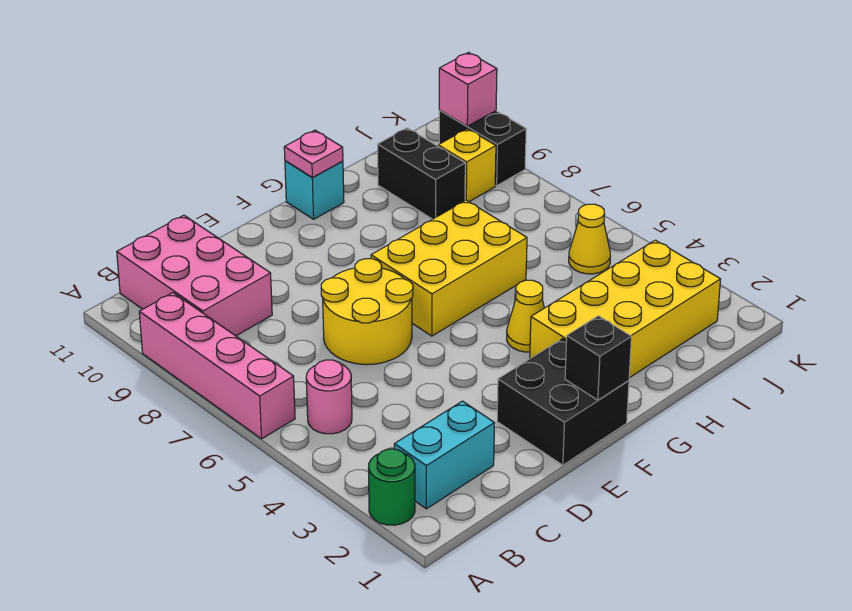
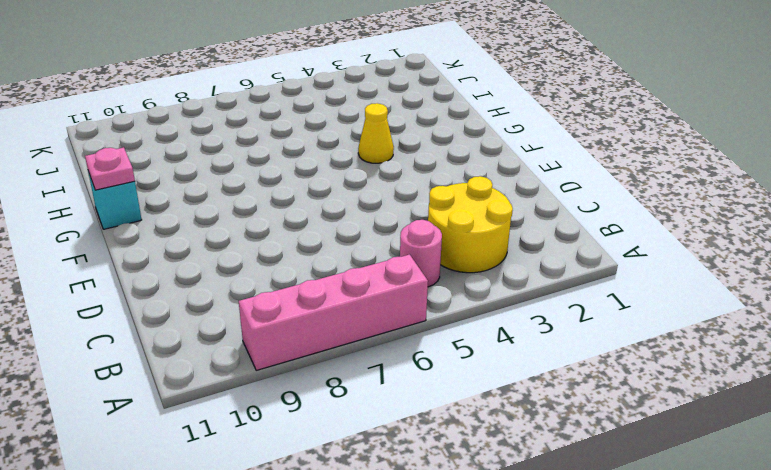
yellow round brick B3:C4 level 1 -> yellow round brick D6:E7 level 1
none -> green round brick A2 level 1
none -> cyan brick B2:C2 level 1
none -> pink brick B9:C11 level 1

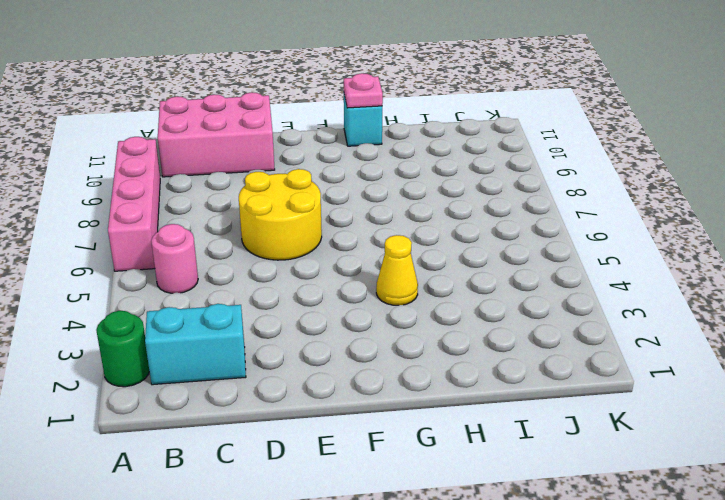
pink brick B10:D11 level 1 -> pink brick B9:C11 level 1
none -> black brick E1:F2 level 1
none -> yellow brick F6:H7 level 1
none -> yellow brick G2:J3 level 1

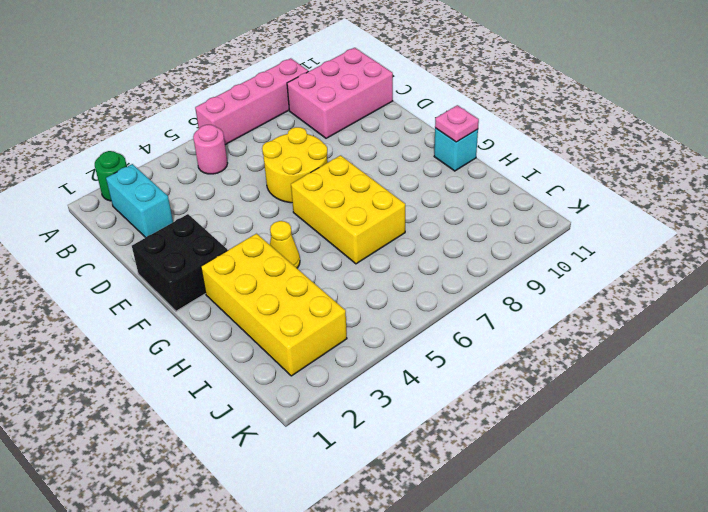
none -> black brick I9:I10 level 1
none -> yellow cone J5 level 1
none -> yellow brick J9 level 1

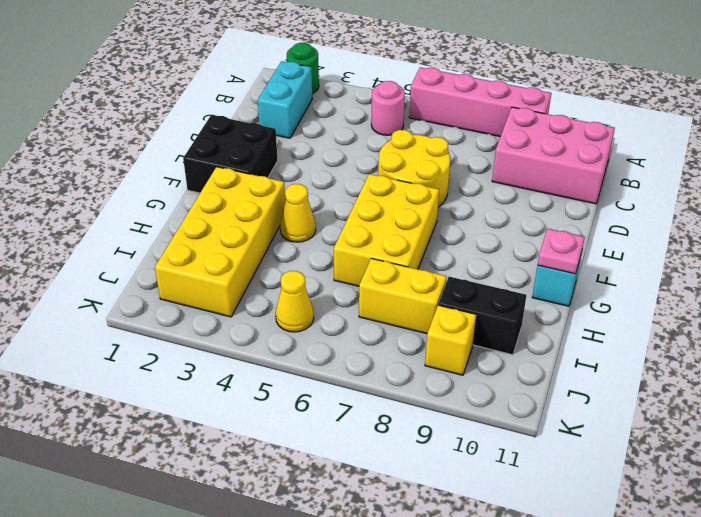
yellow brick I7:I8 level 1 -> none
none -> black brick K9:K10 level 1
none -> black brick F1 level 2
none -> pink brick K10 level 2

